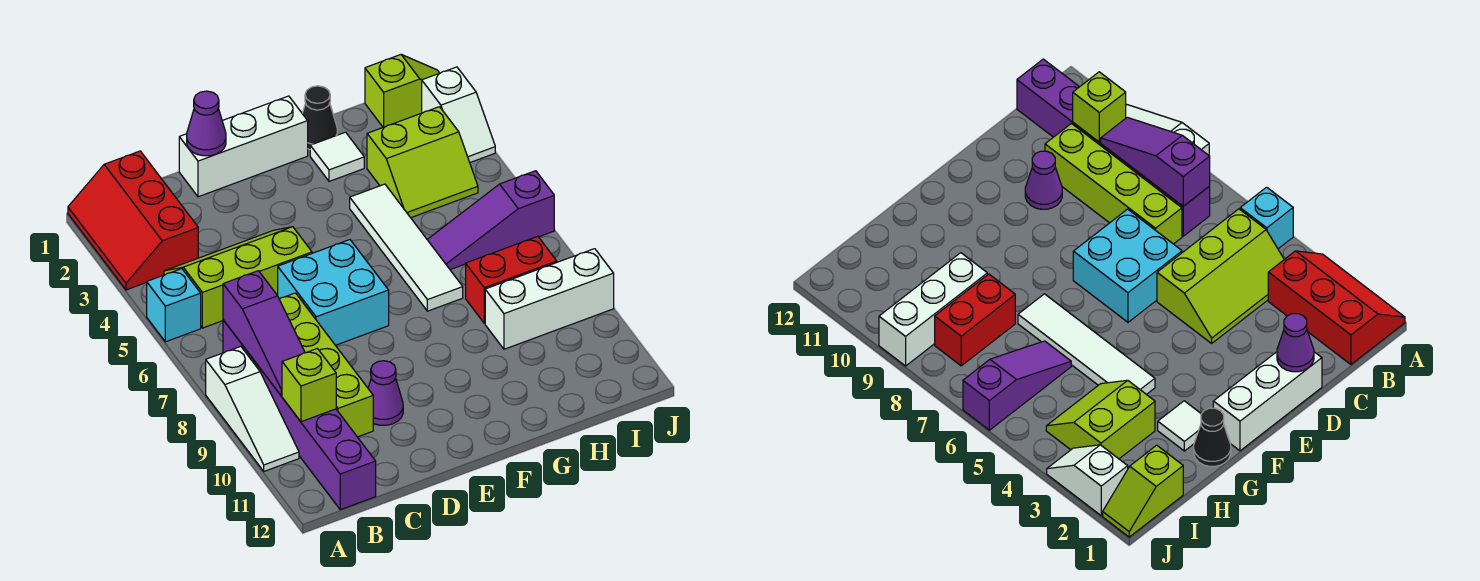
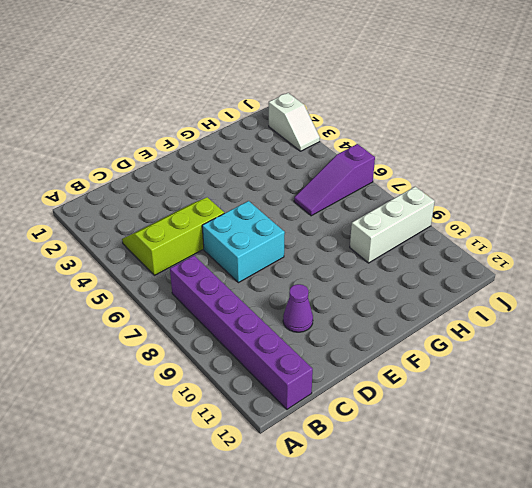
none -> red slope A1:B3 level 1 top B
none -> cyan brick A5 level 1
none -> white slope A8:A10 level 1 top 8

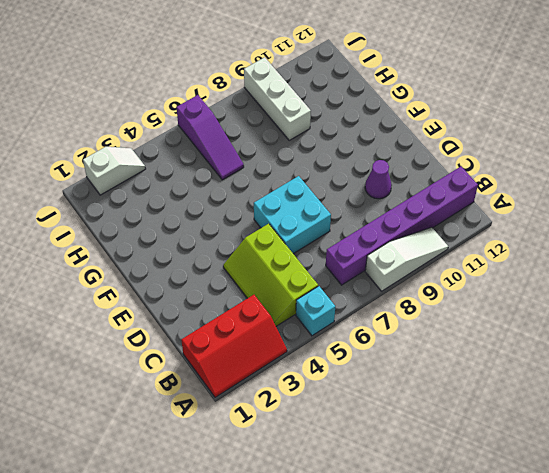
none -> lime brick C7:C10 level 1
none -> white brick D1:F1 level 1
none -> black cone G1 level 1

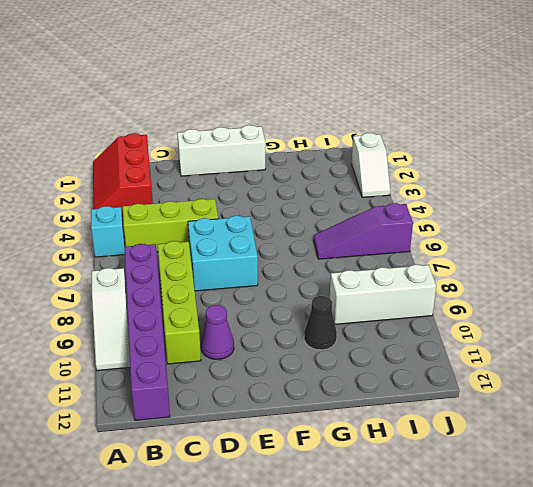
black cone G10 level 1 -> black cone G1 level 1
none -> white tile G2 level 1
none -> white tile G4:G7 level 1
none -> lime slope H3:I4 level 1 top 3

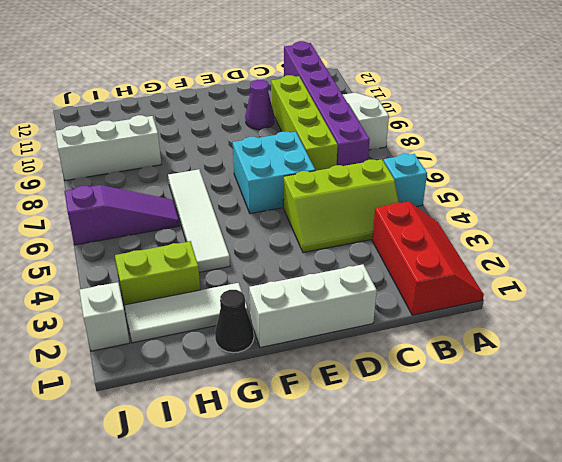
white tile G2:I2 level 1 -> white tile G2 level 1
none -> red brick H8:I8 level 1
none -> lime slope I1:J1 level 1 top I
none -> purple slope B7:B9 level 2 top 7

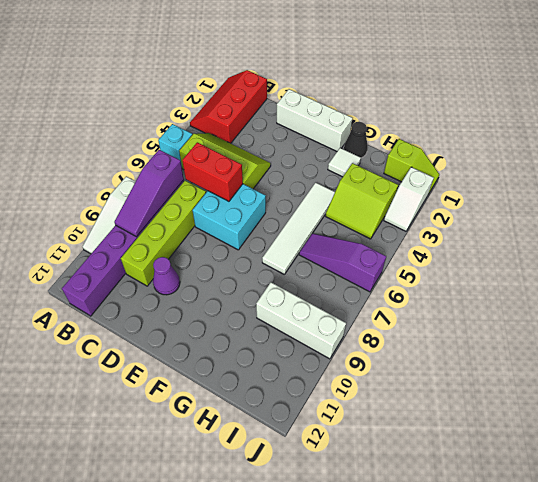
red brick C6:D6 level 2 -> red brick H8:I8 level 1
none -> lime brick B10 level 2
none -> purple cone D1 level 2

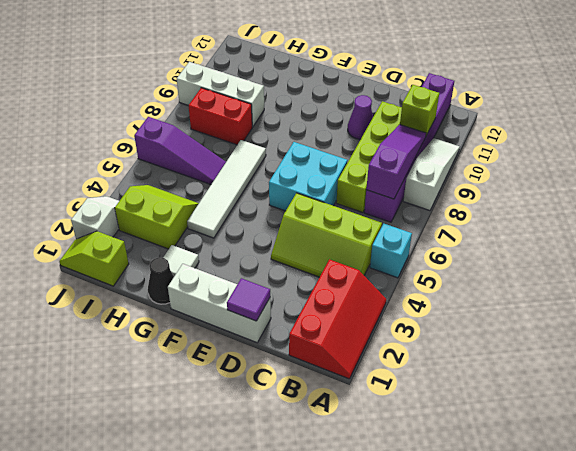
purple tile D1 level 2 -> purple cone D1 level 2

